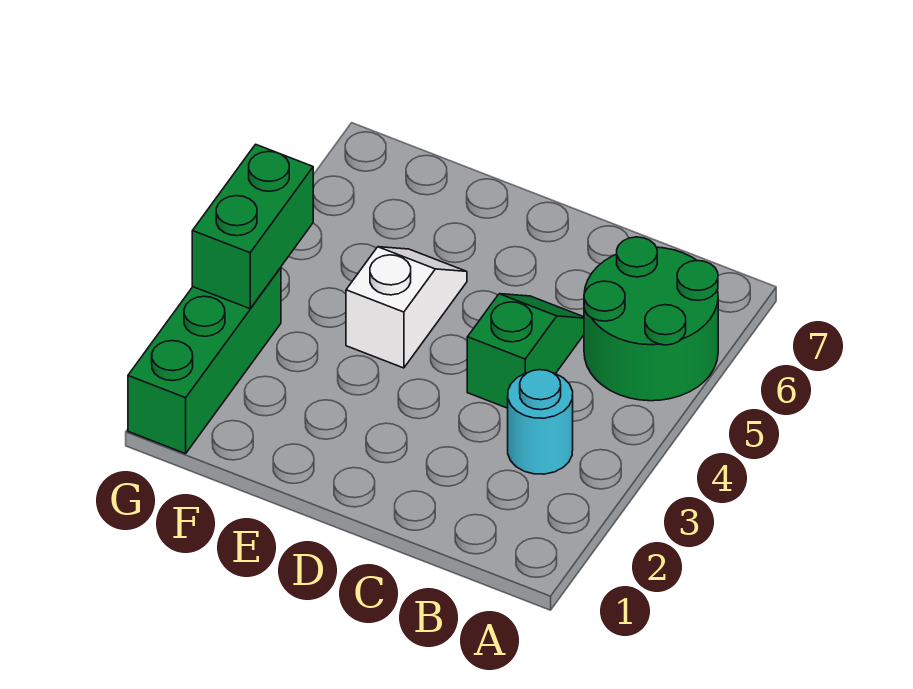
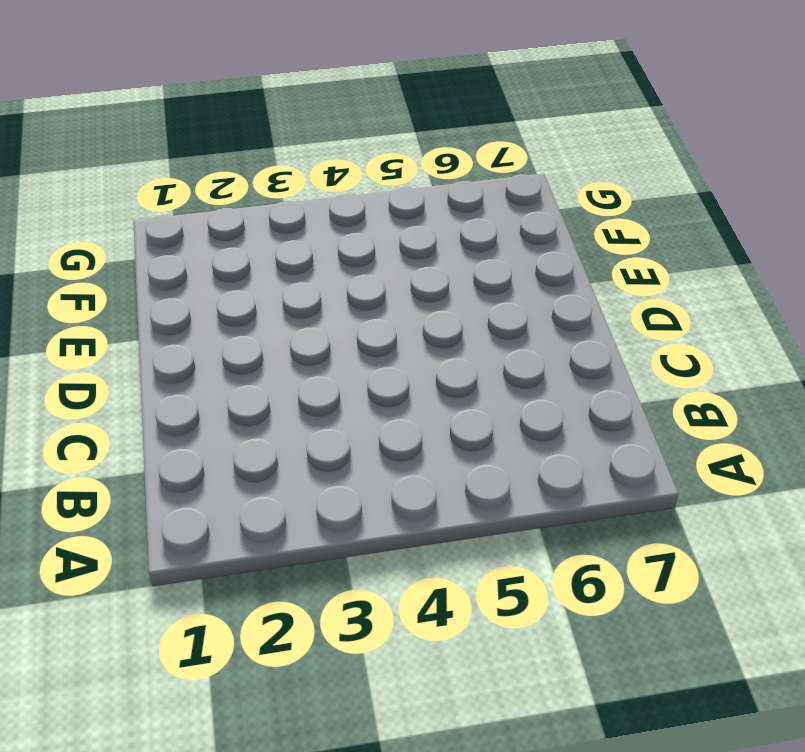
none -> green round brick A5:B6 level 1
none -> cyan round brick B3 level 1

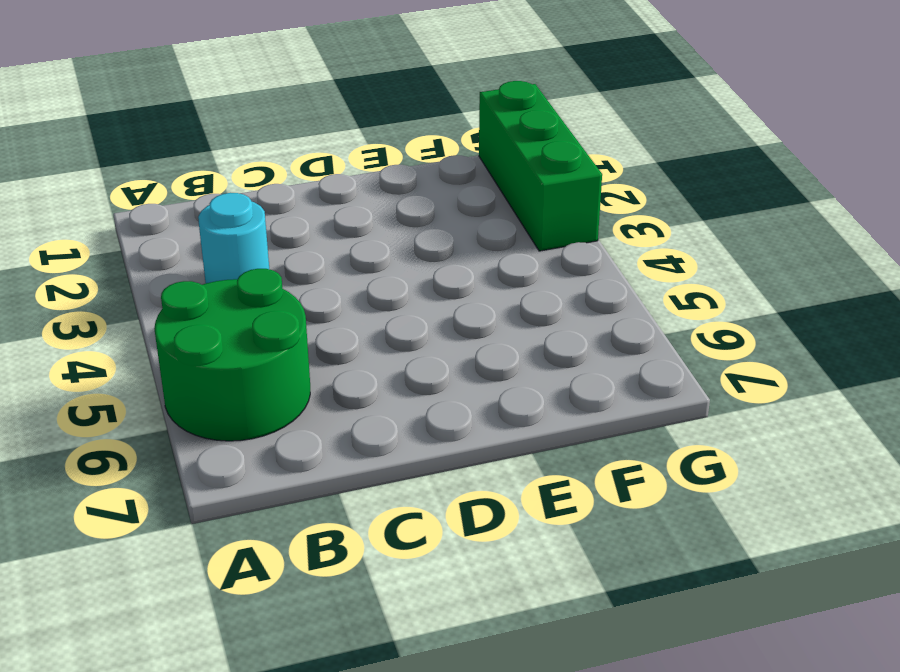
none -> green slope C4:C5 level 1 top 4
none -> white slope E4:E5 level 1 top 4

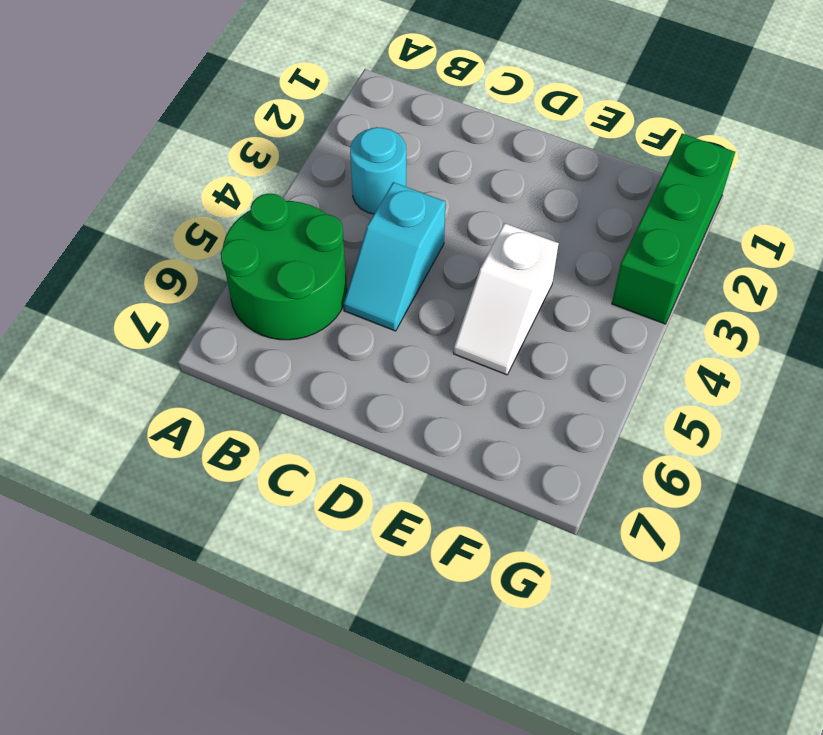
cyan slope C4:C5 level 1 top 4 -> green slope C4:C5 level 1 top 4
none -> green brick G3:G4 level 2

